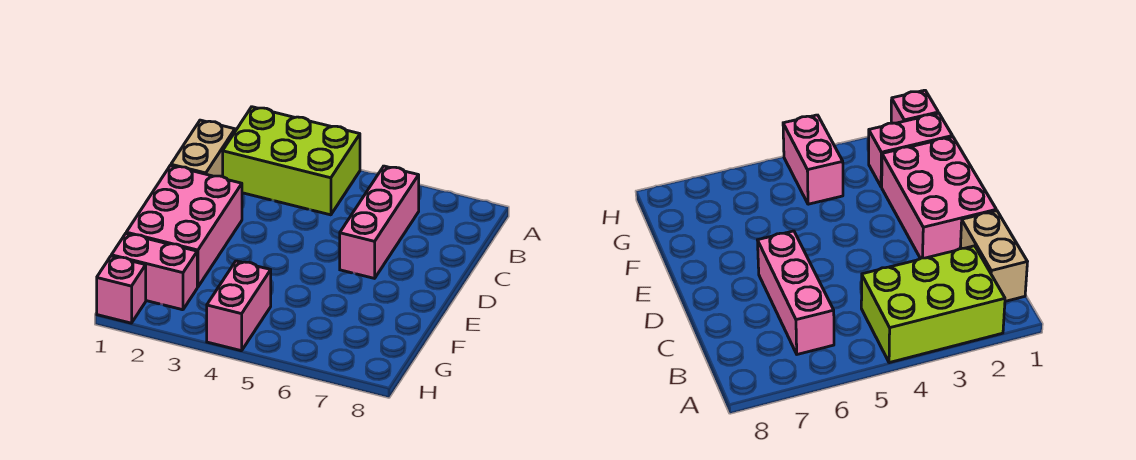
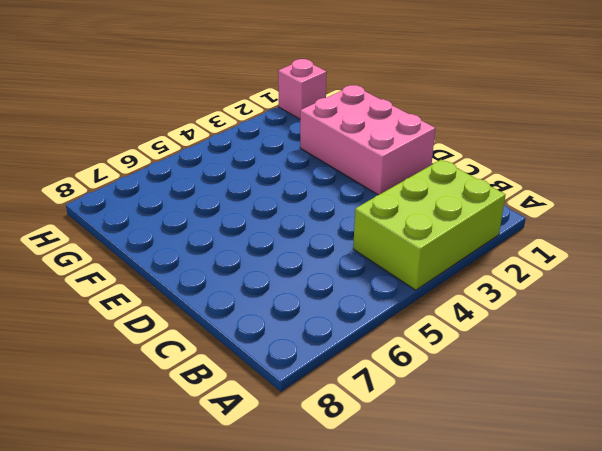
none -> tan brick B1:C1 level 1
none -> pink brick B6:D6 level 1

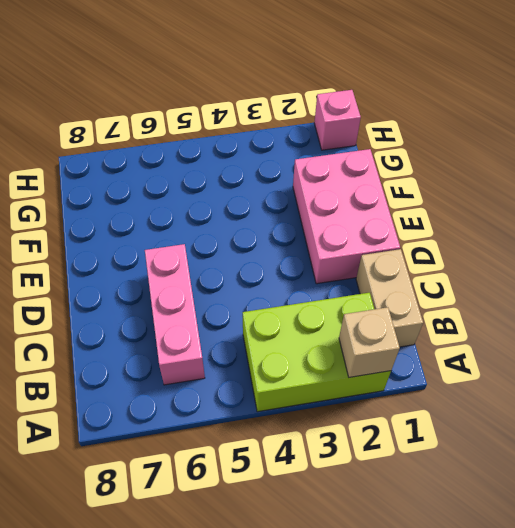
tan brick A2 level 2 -> none
none -> pink brick G1:G2 level 1
none -> pink brick G4:H4 level 1

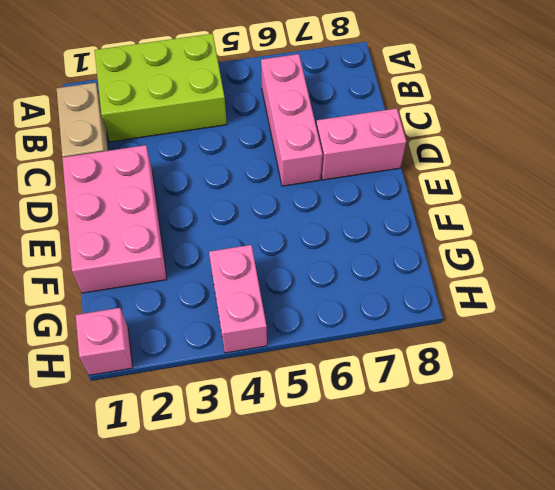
pink brick D7:D8 level 1 -> pink brick G1:G2 level 1

